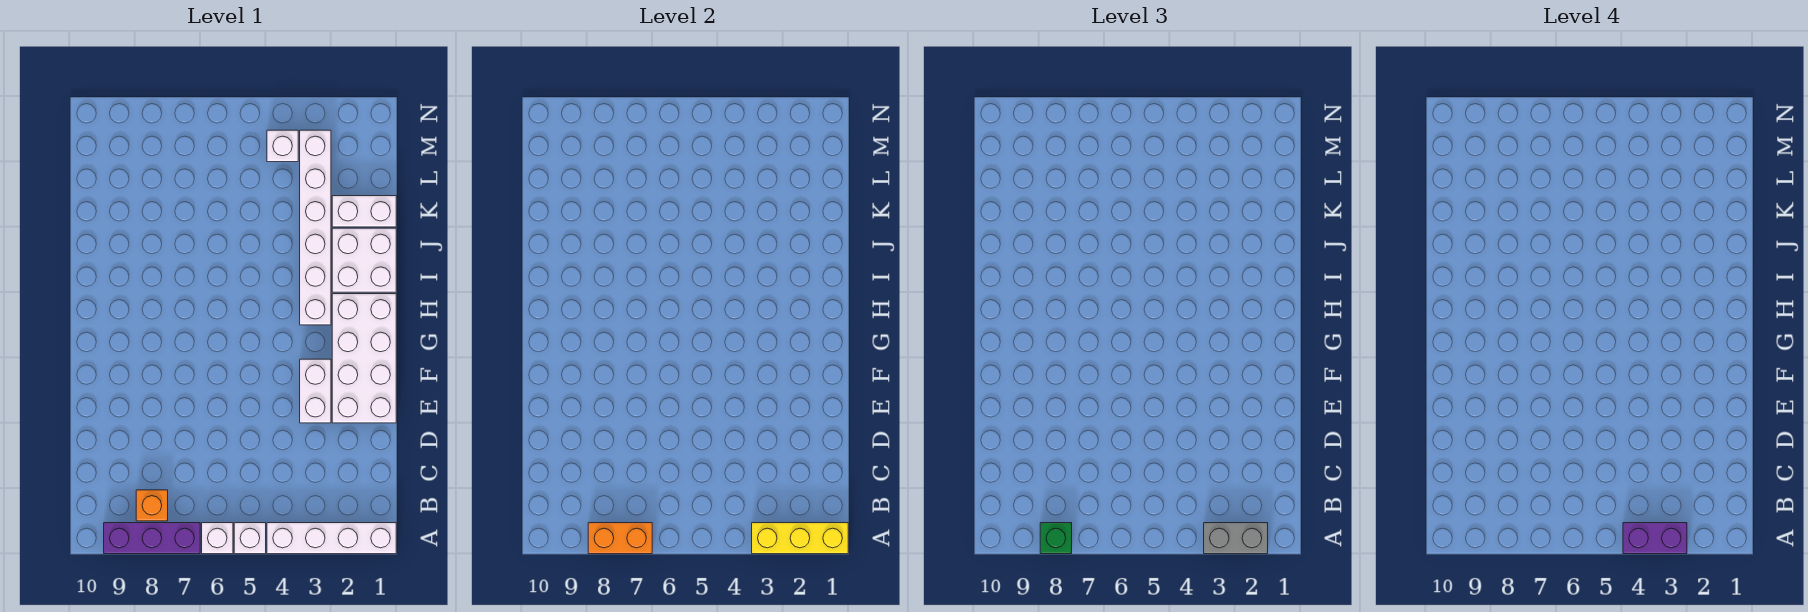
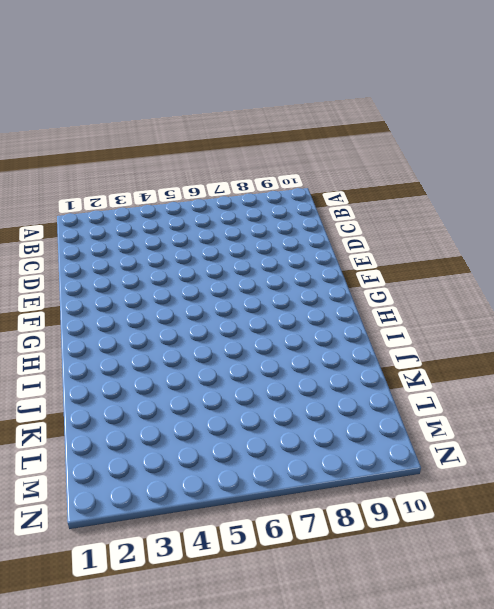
none -> white brick A1:A4 level 1
none -> white brick A5 level 1
none -> white brick A6 level 1

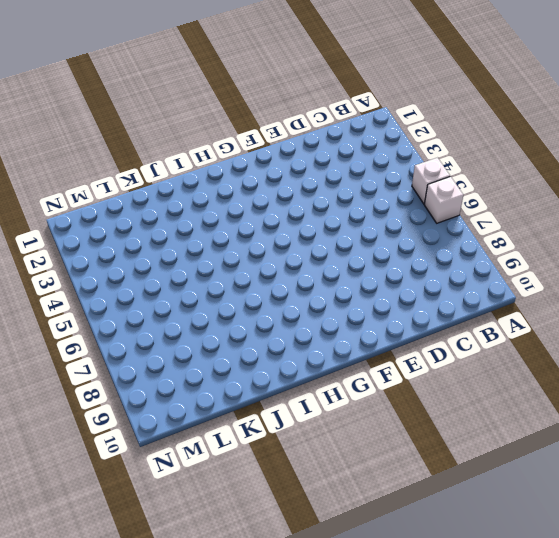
none -> white brick A1:A4 level 1
none -> purple brick A7:A9 level 1
none -> orange brick B8 level 1

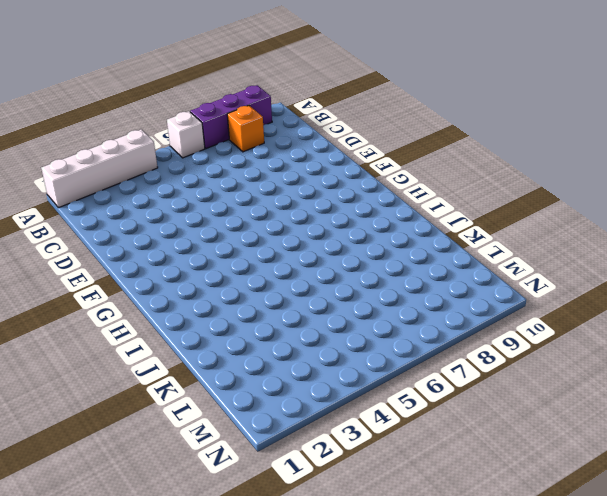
none -> white brick A5 level 1
none -> white brick E1:H2 level 1
none -> white brick E3:F3 level 1

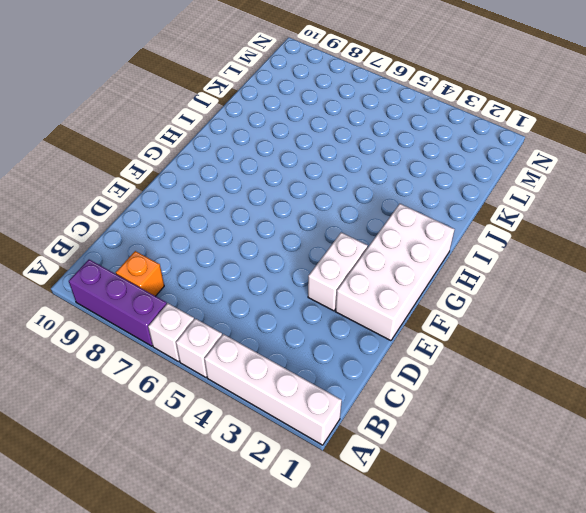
none -> white brick H3:M3 level 1
none -> white brick I1:J2 level 1
none -> white brick K1:K2 level 1

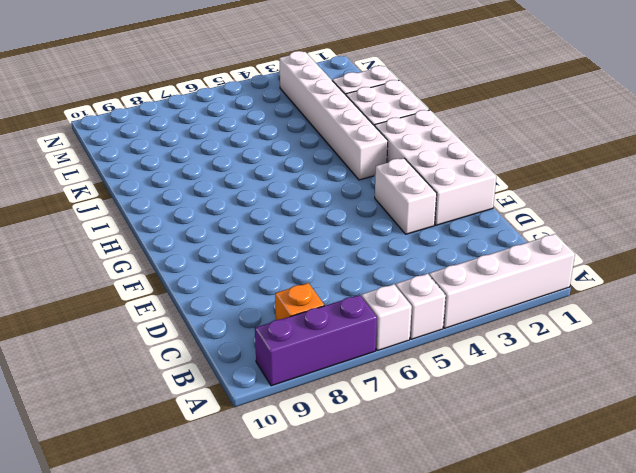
none -> white brick M4 level 1
none -> yellow brick A1:A3 level 2
none -> orange brick A7:A8 level 2

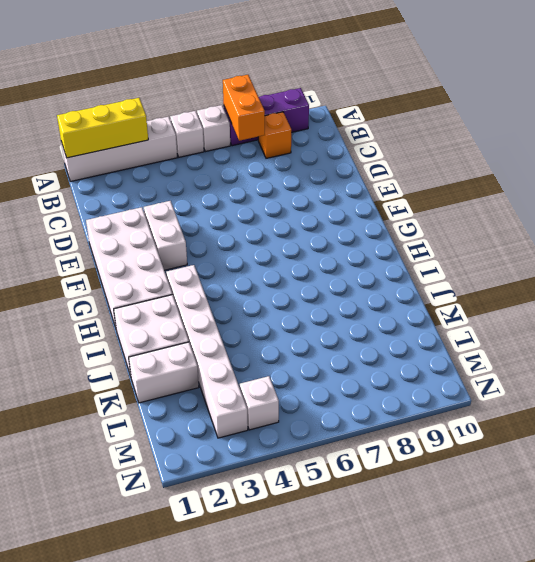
orange brick A7:B7 level 2 -> orange brick A7:A8 level 2
none -> grey brick A2:A3 level 3
none -> green brick A8 level 3
none -> purple brick A3:A4 level 4

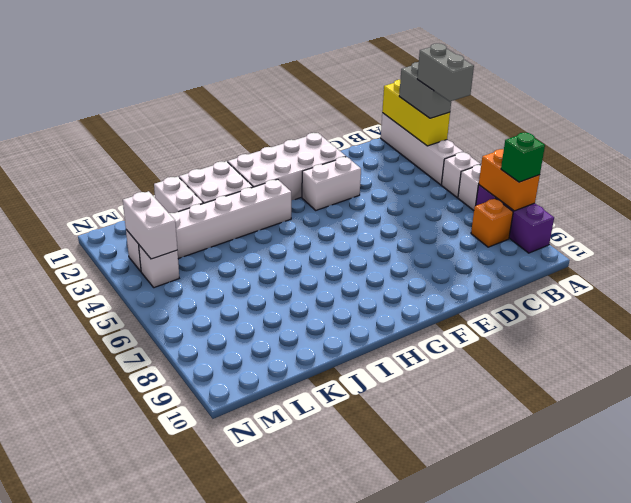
grey brick A3:A4 level 4 -> purple brick A3:A4 level 4
white brick M3:M4 level 2 -> none

